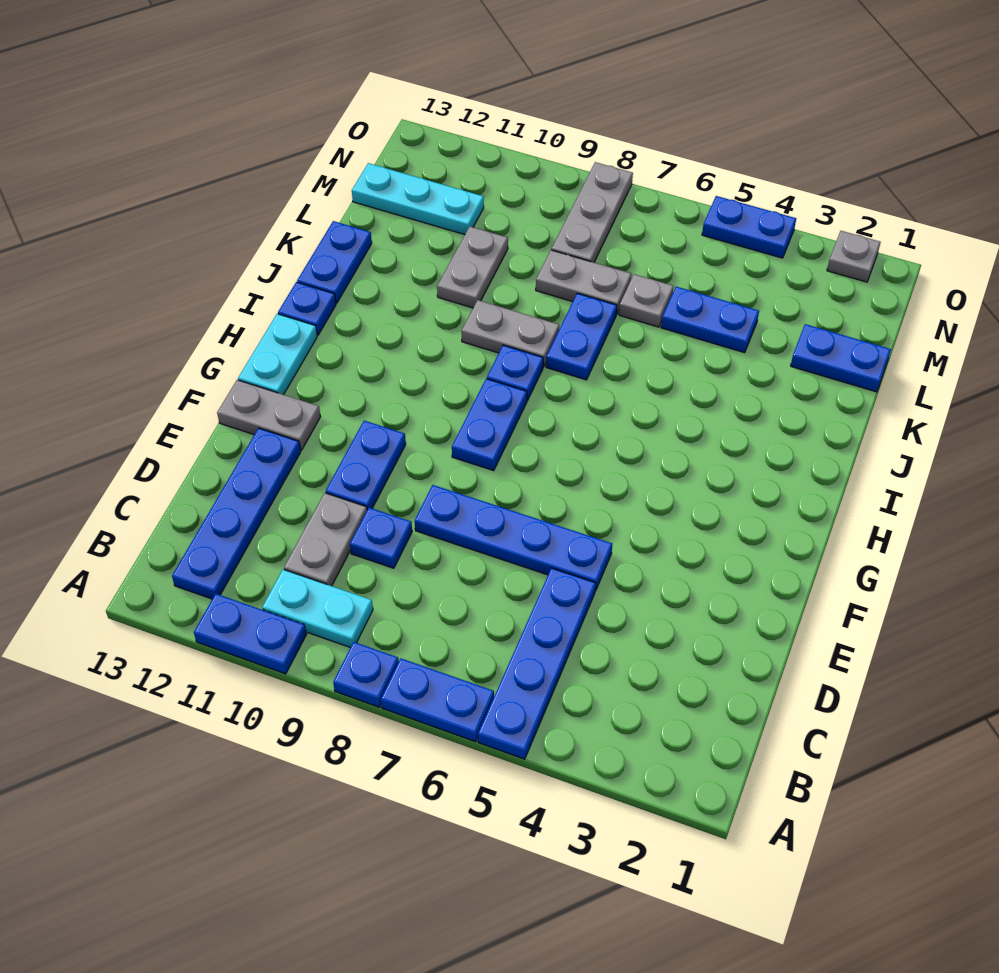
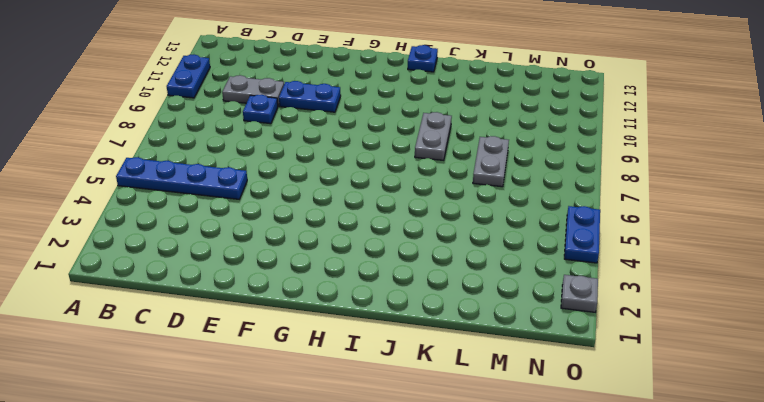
none -> blue plate A6:A7 level 1
none -> blue plate A8 level 1
none -> cyan plate B9:B10 level 1

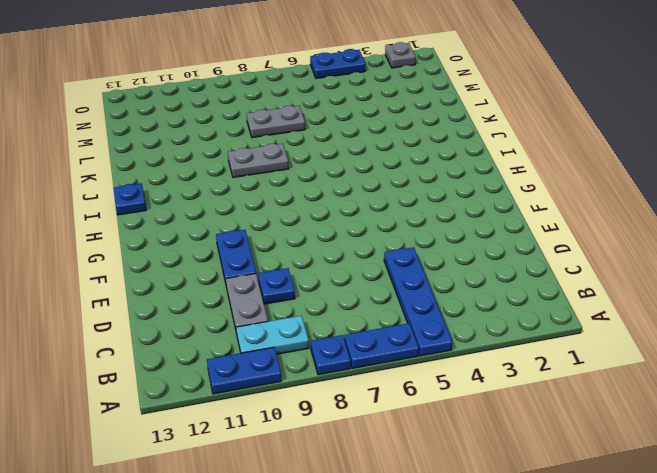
none -> blue plate B12:E12 level 1
none -> blue plate E5:E8 level 1
none -> grey plate F12:F13 level 1

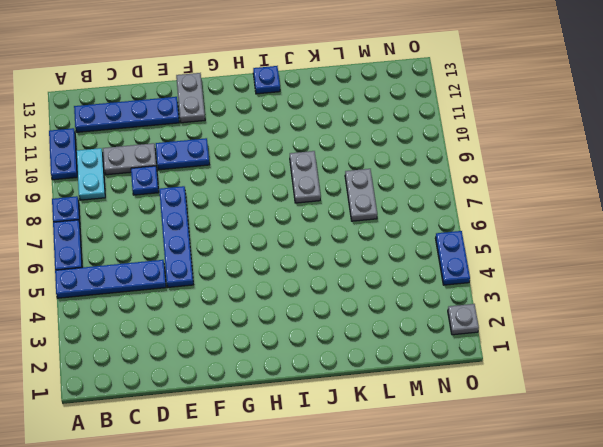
none -> blue plate G8:H8 level 1
none -> cyan plate G13:H13 level 1
none -> blue plate I8 level 1

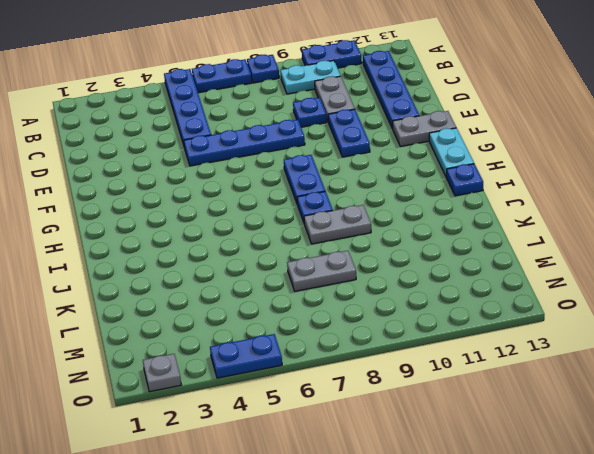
none -> blue plate J7:K7 level 1
none -> blue plate J13:K13 level 1
none -> grey plate K10:L10 level 1

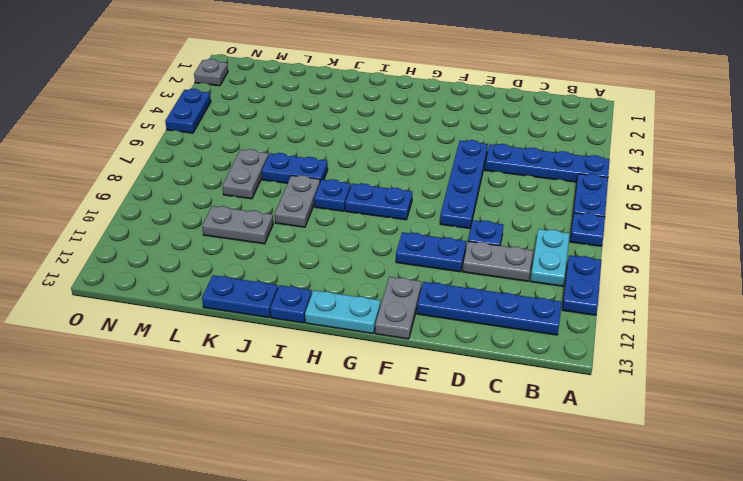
none -> blue plate L1:L2 level 1
none -> blue plate L4:L5 level 1
none -> grey plate L6 level 1

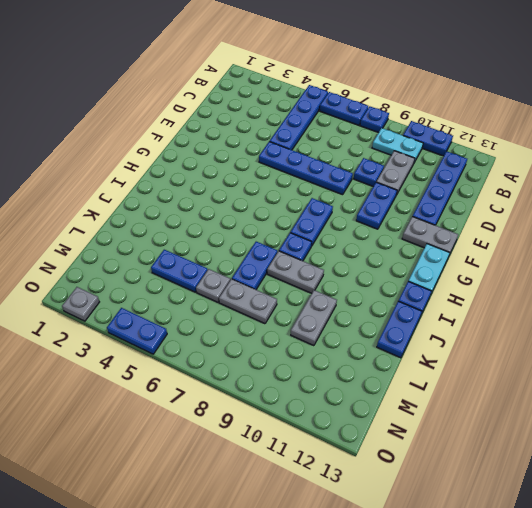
none -> blue plate L1:L2 level 1
none -> grey plate M8:O8 level 1
none -> cyan plate M11:M13 level 1

